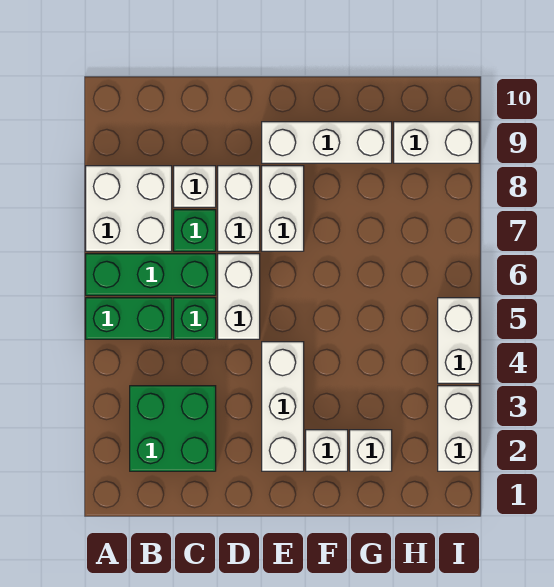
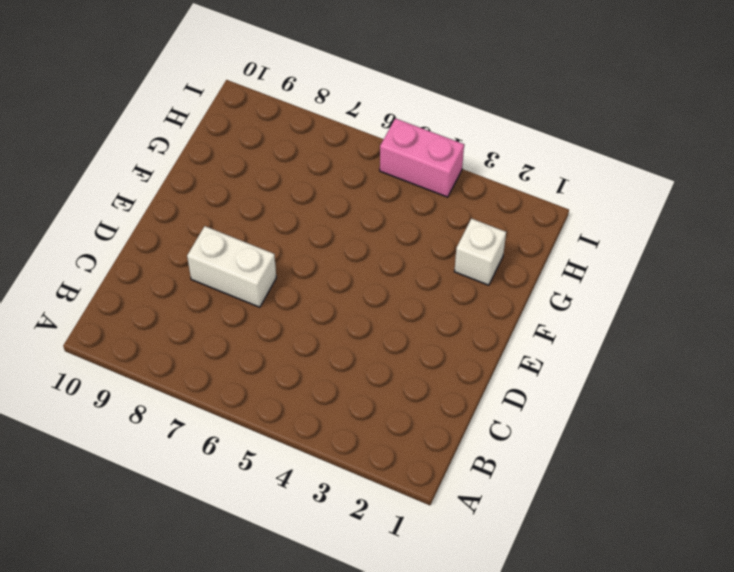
pink brick I4:I5 level 1 -> white brick I4:I5 level 1
none -> green brick A5:B5 level 1
none -> green brick A6:C6 level 1
none -> white brick A7:B8 level 1

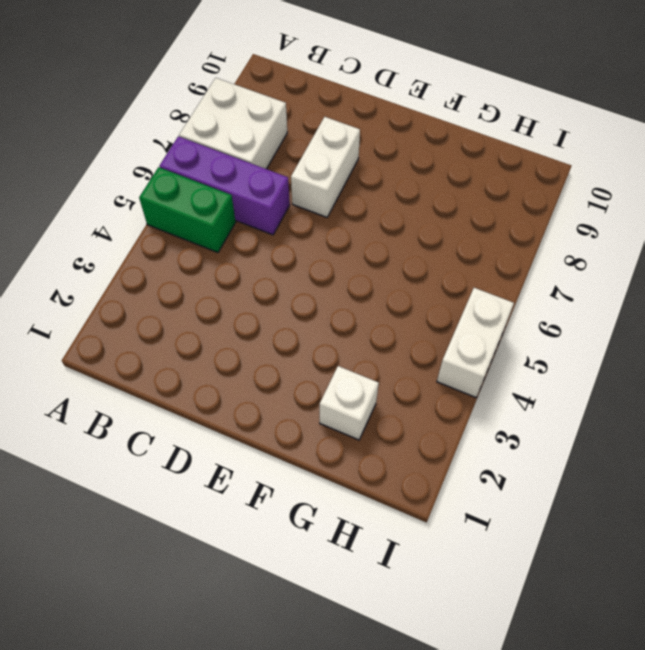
purple brick A6:C6 level 1 -> green brick A6:C6 level 1
none -> green brick B2:C3 level 1
none -> green brick C5 level 1
none -> green brick C7 level 1

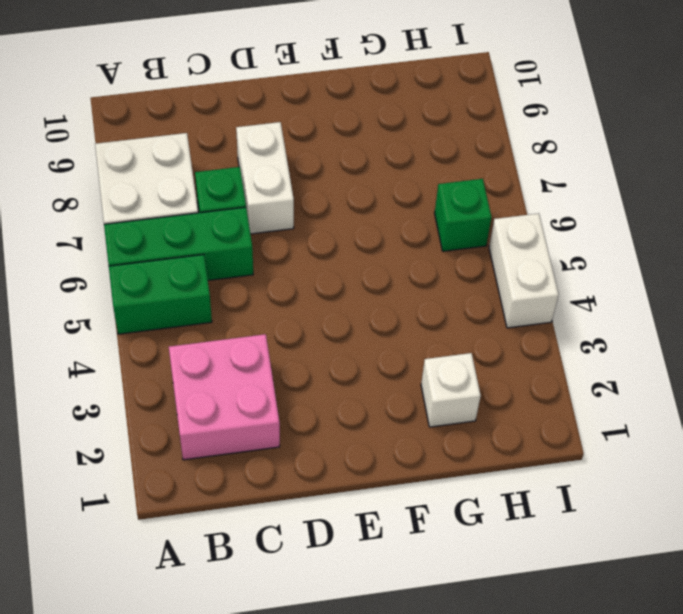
pink brick B2:C3 level 1 -> green brick B2:C3 level 1
green brick H6 level 1 -> green brick C5 level 1
none -> white brick C8 level 1
none -> white brick D5:D6 level 1
none -> white brick E2:E4 level 1

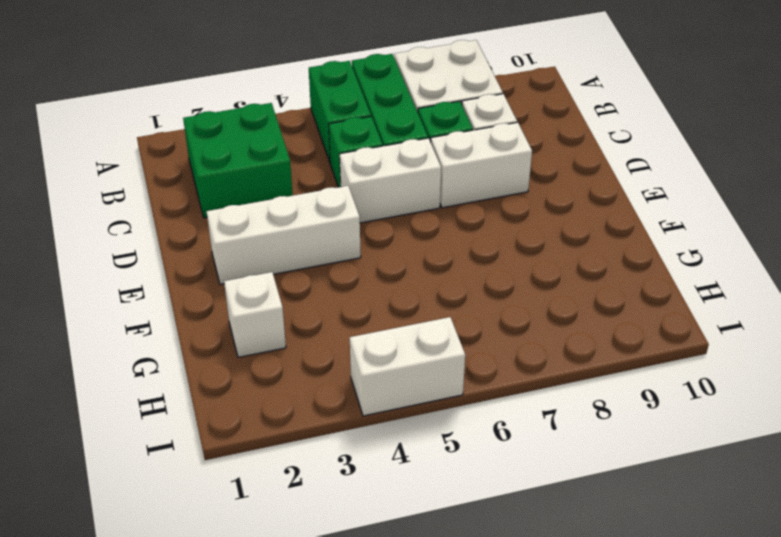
none -> white brick E7:E8 level 1
none -> white brick E9:G9 level 1
none -> white brick F2 level 1

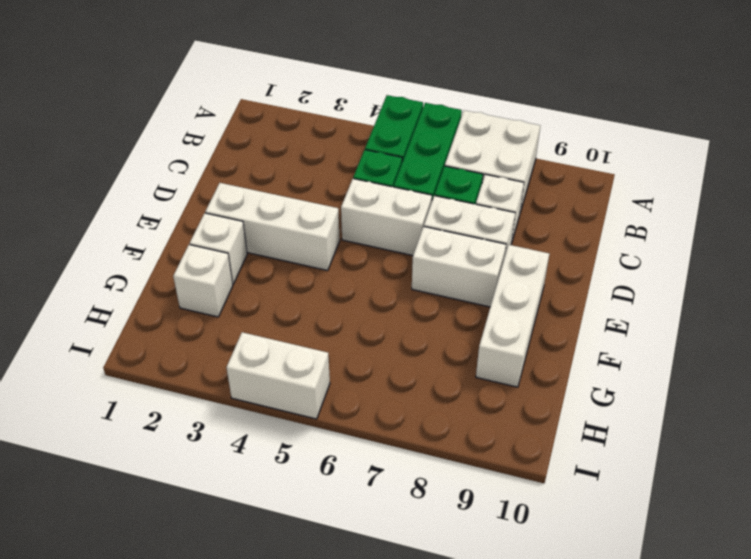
none -> green brick B2:C3 level 1
none -> white brick H9:I9 level 1
none -> white brick I2:I3 level 1

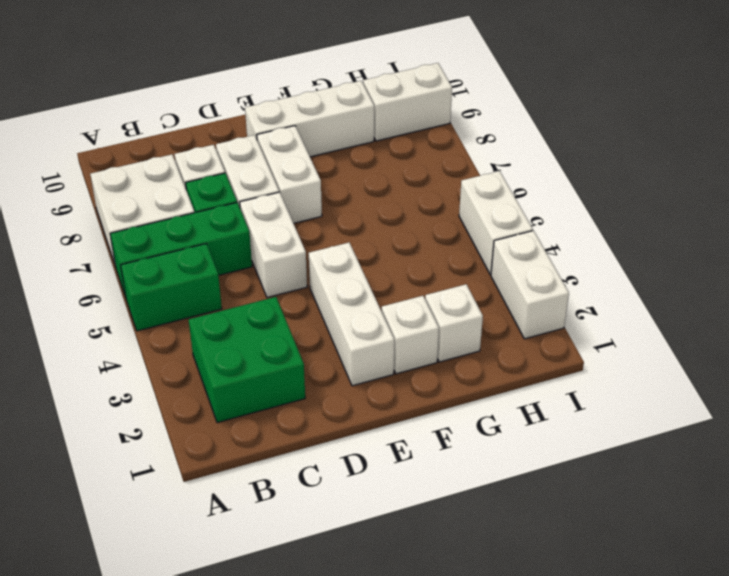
none -> green brick C5 level 1

